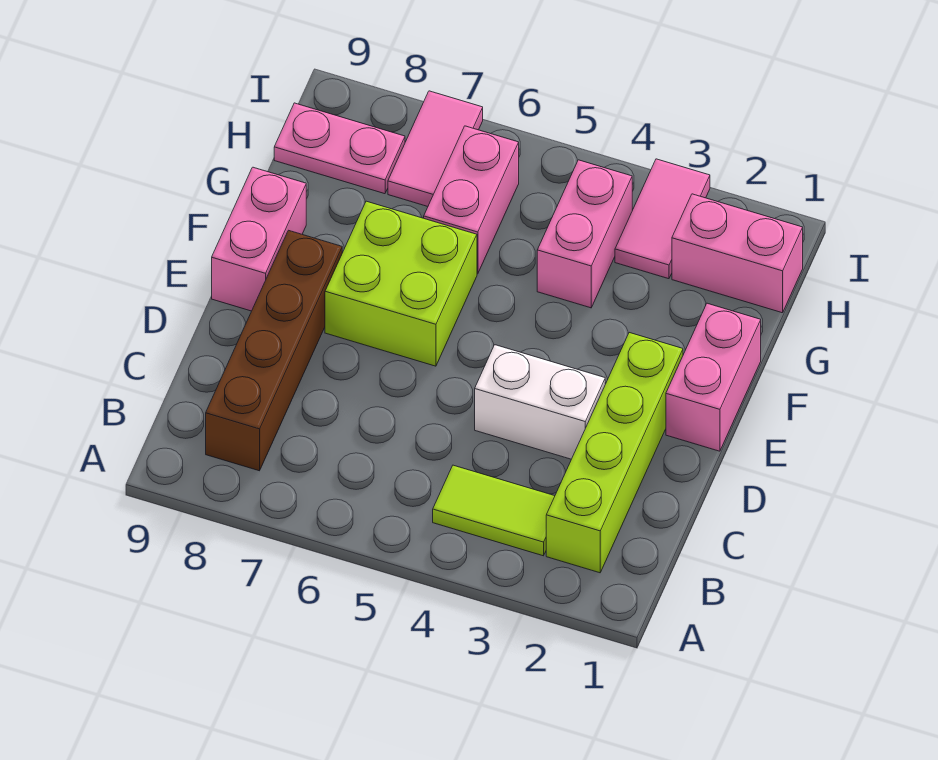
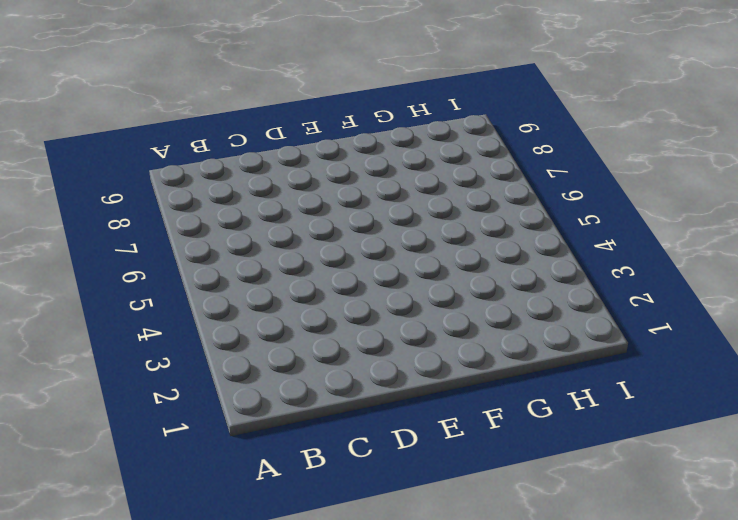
none -> lime brick B2:E2 level 1
none -> lime tile B3:B4 level 1
none -> brown brick B8:E8 level 1

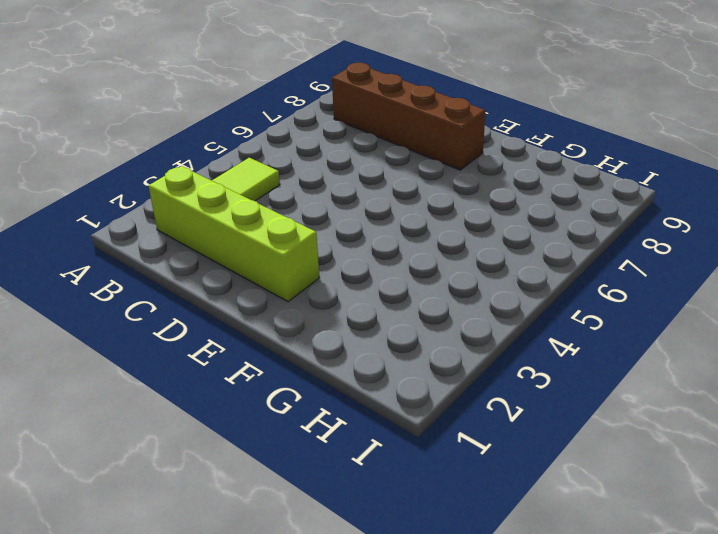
none -> white brick D3:D4 level 1
none -> pink brick E1:F1 level 1
none -> lime brick E6:F7 level 1

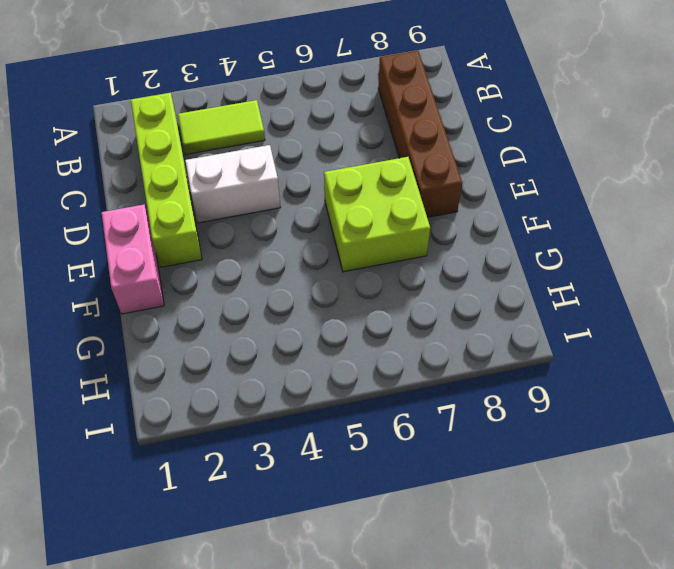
none -> pink brick E9:F9 level 1
none -> pink brick G4:H4 level 1
none -> pink brick G6:H6 level 1

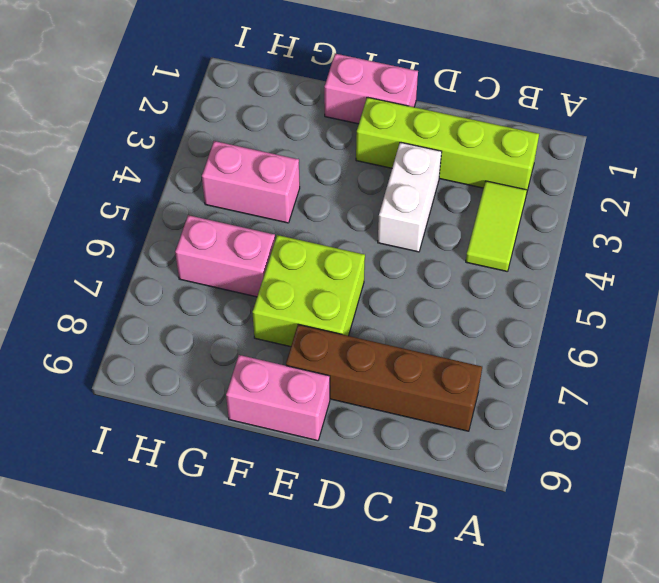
none -> pink brick H1:H2 level 1
none -> pink tile H3:I3 level 1
none -> pink tile H7:I7 level 1

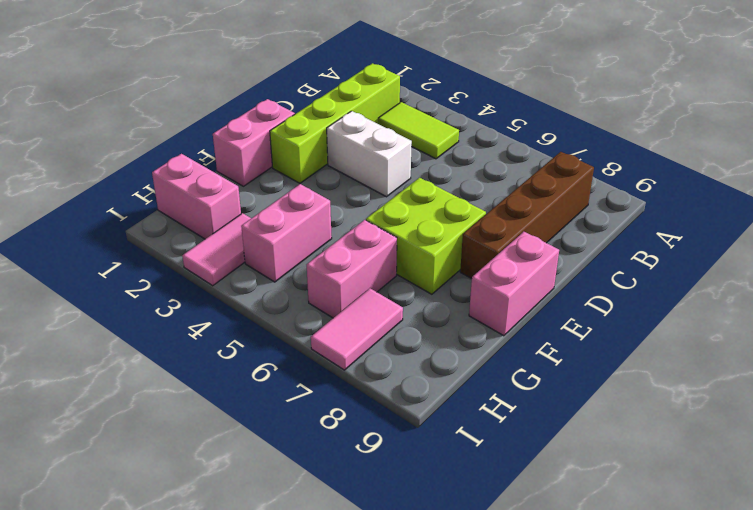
none -> pink plate H8:H9 level 1

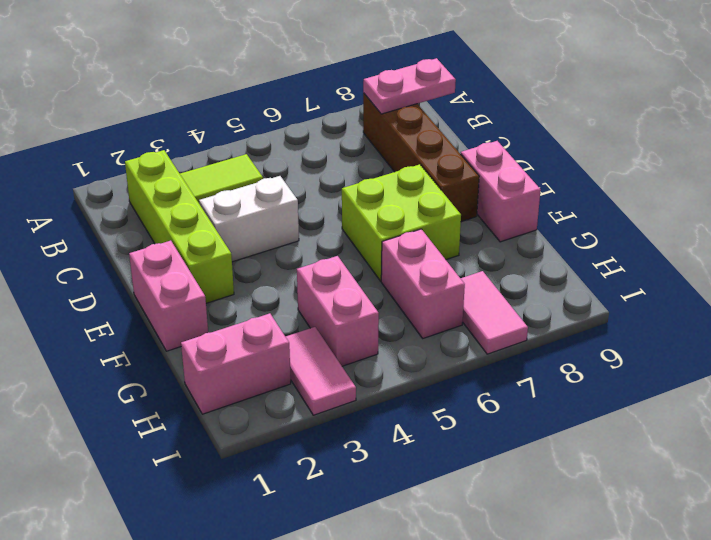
pink plate B8:B9 level 2 -> pink plate H8:H9 level 1

